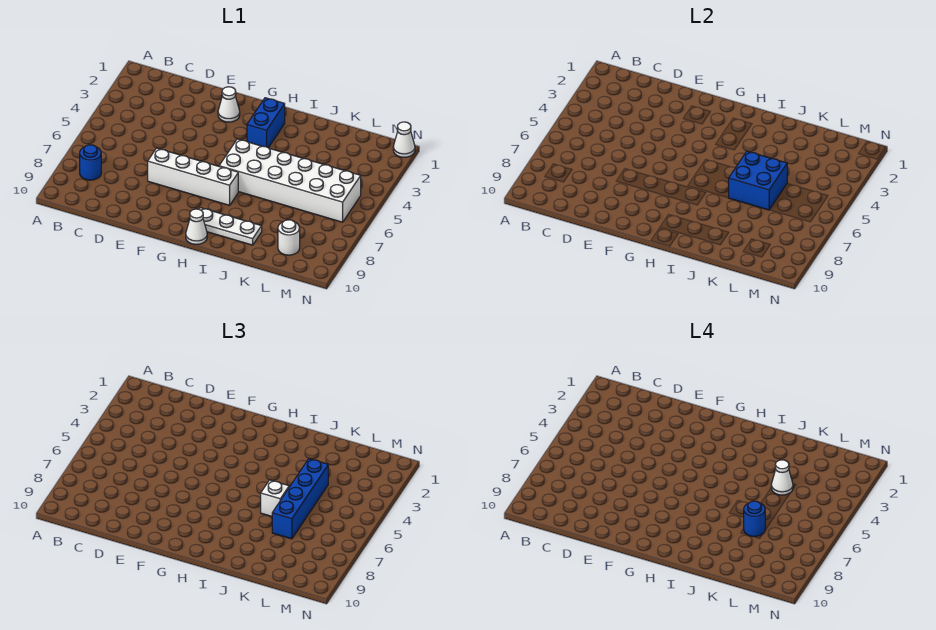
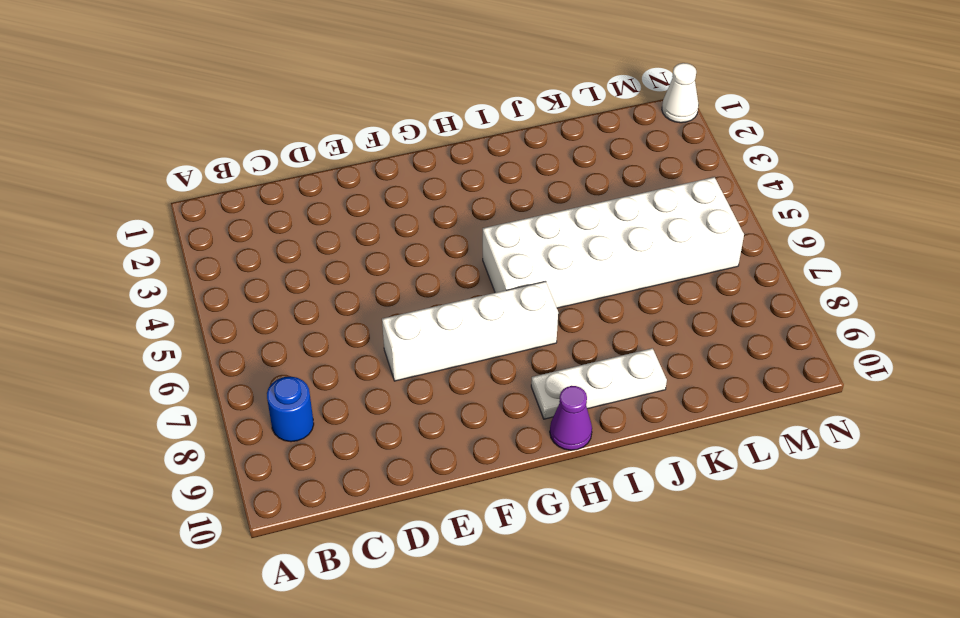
purple cone H10 level 1 -> white cone H10 level 1
none -> white cone F2 level 1
none -> blue brick H2:H3 level 1
none -> white round brick L9 level 1

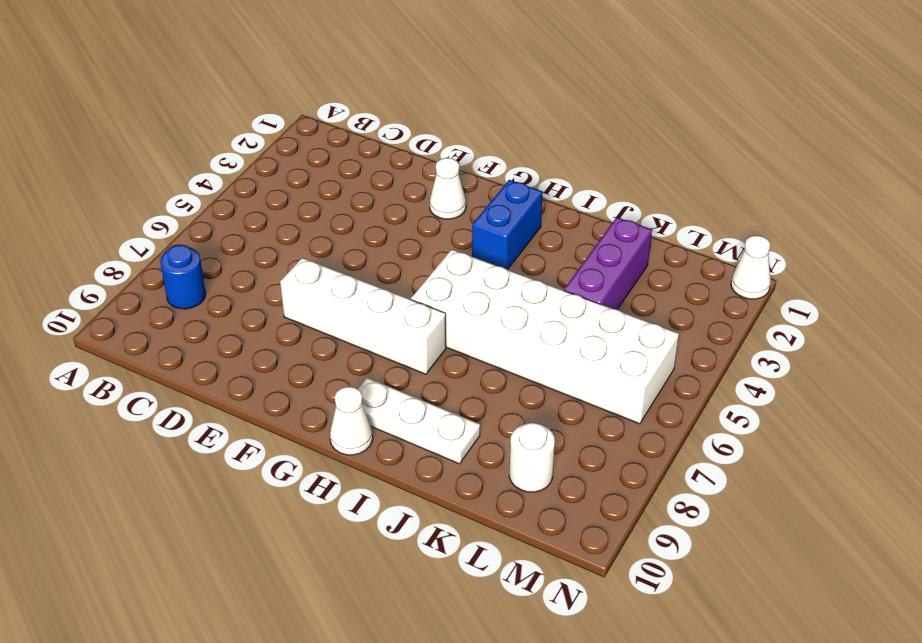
purple brick K2:K4 level 1 -> none
none -> blue brick J5:K6 level 2
none -> white brick J6 level 3
none -> blue brick K4:K7 level 3

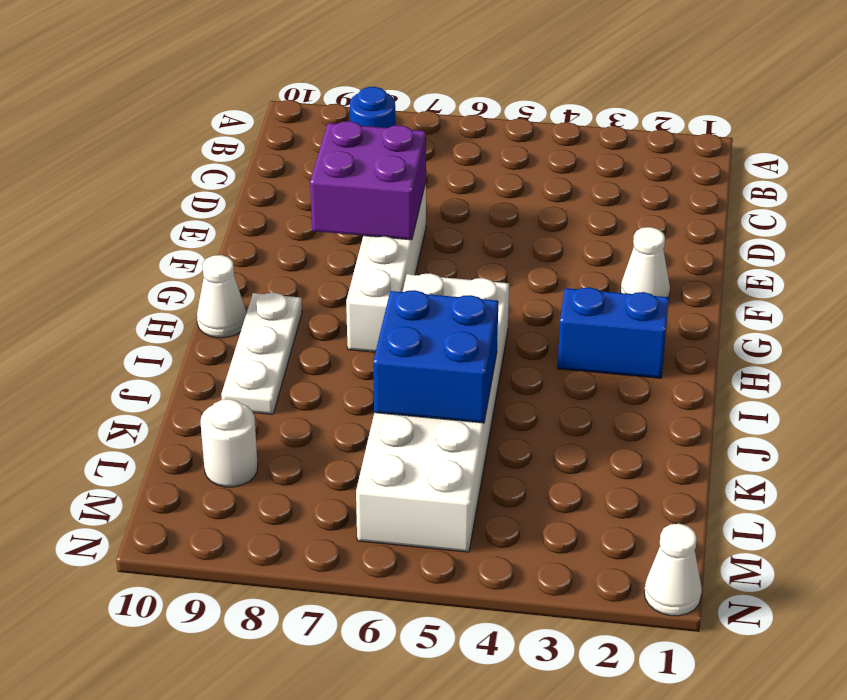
purple brick E7:F8 level 2 -> none
none -> white brick J6 level 3
none -> blue brick K4:K7 level 3
none -> white cone K4 level 4

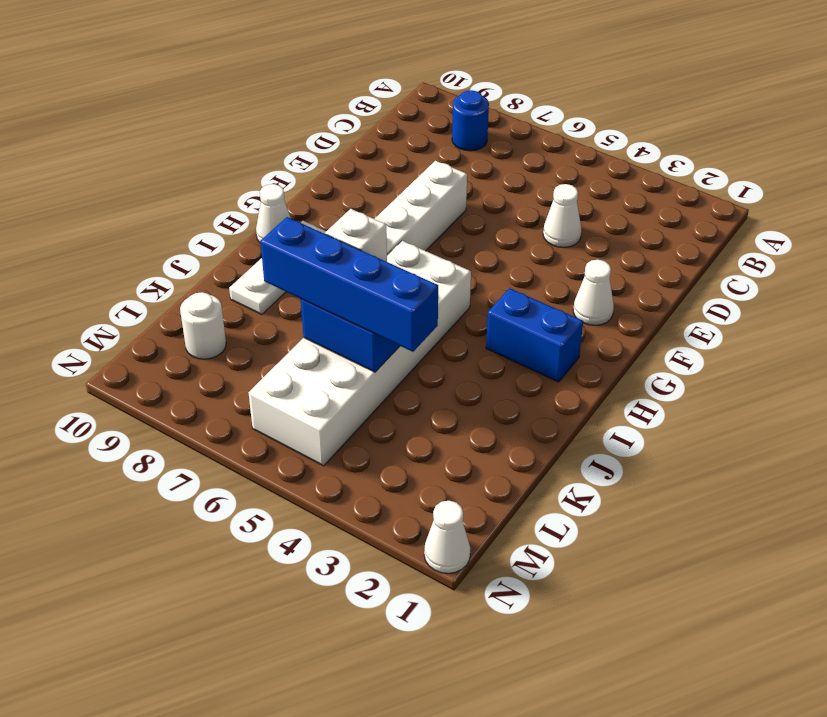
white cone D4 level 1 -> white cone K4 level 4
none -> blue round brick K7 level 4

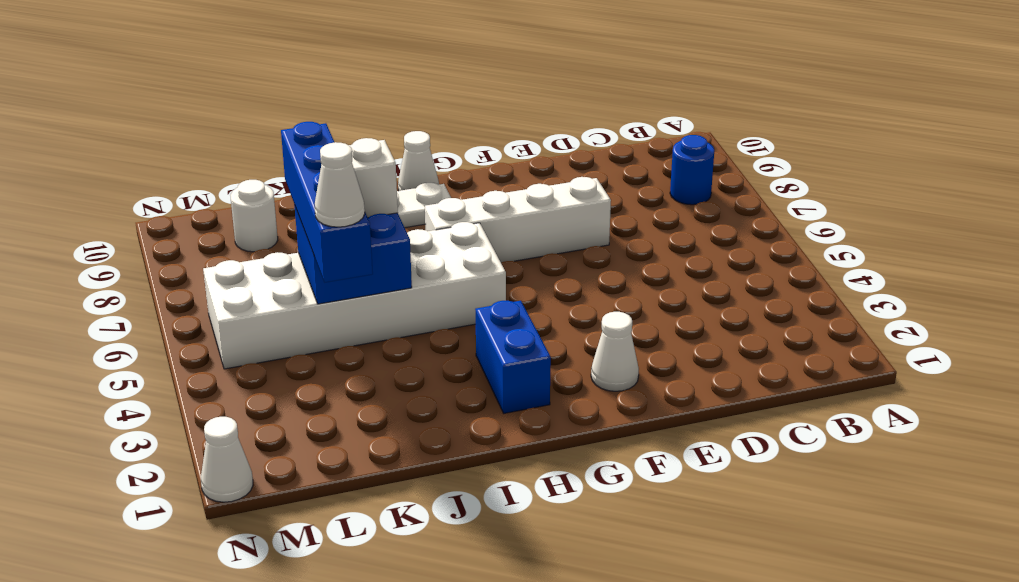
none -> blue round brick K7 level 4

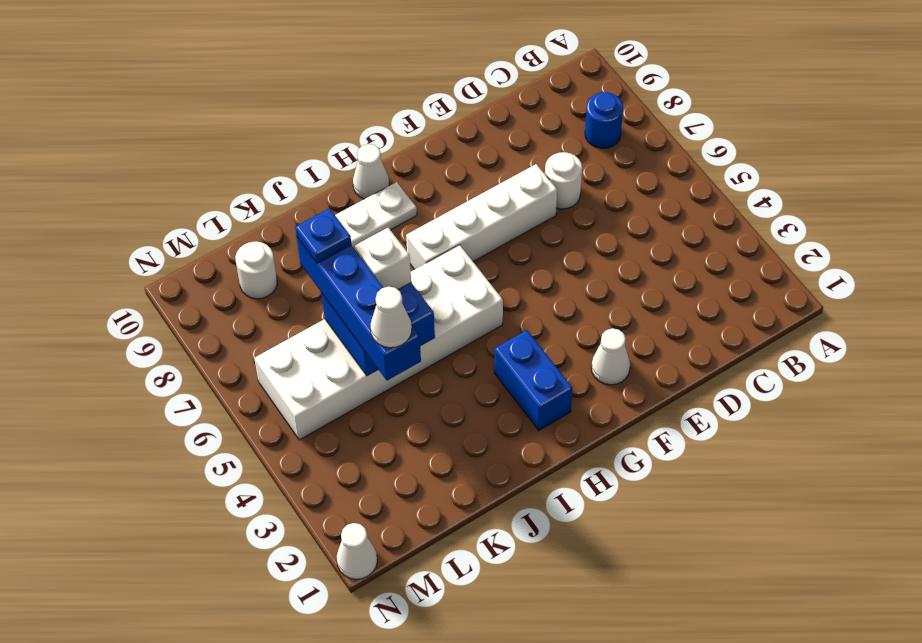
white round brick D7 level 1 -> none
blue plate K7 level 4 -> blue round brick K7 level 4

